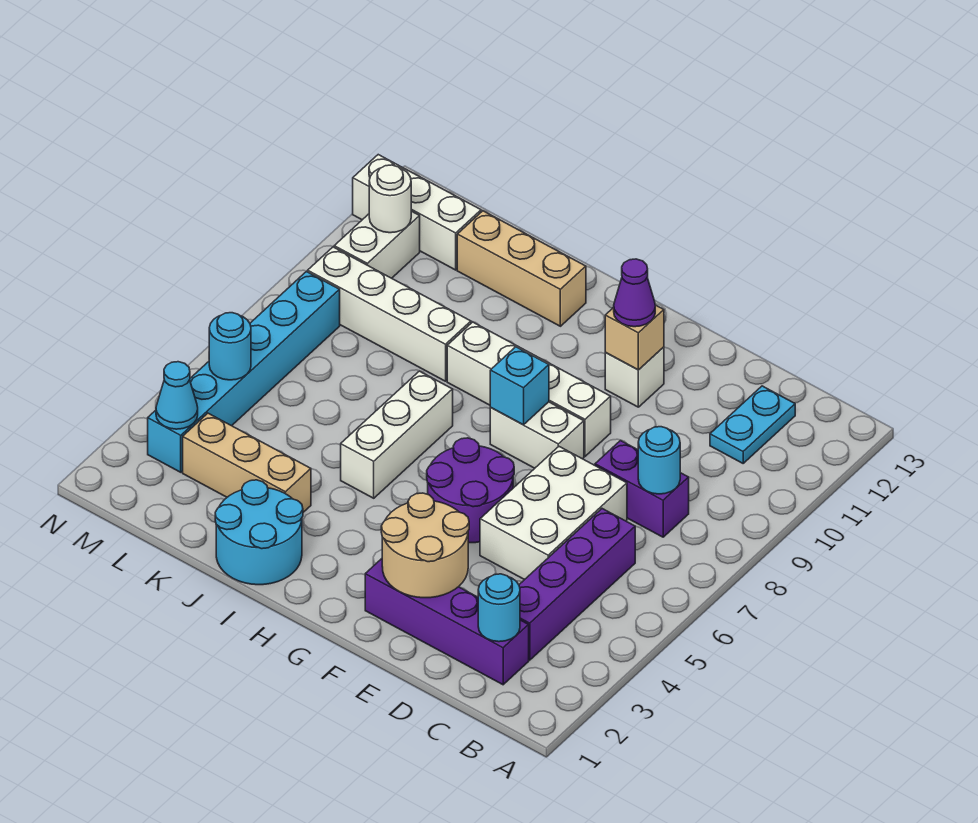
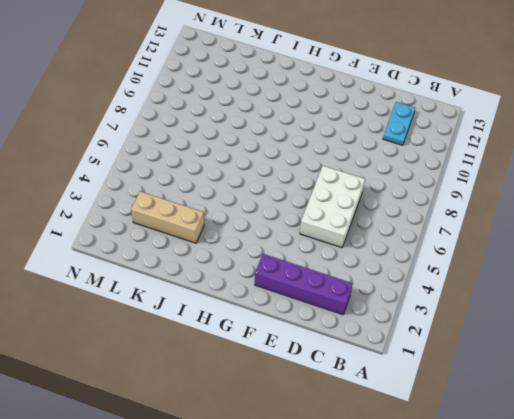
none -> purple brick C3:C6 level 1
none -> purple brick C8:D8 level 1
none -> purple round brick F5:G6 level 1

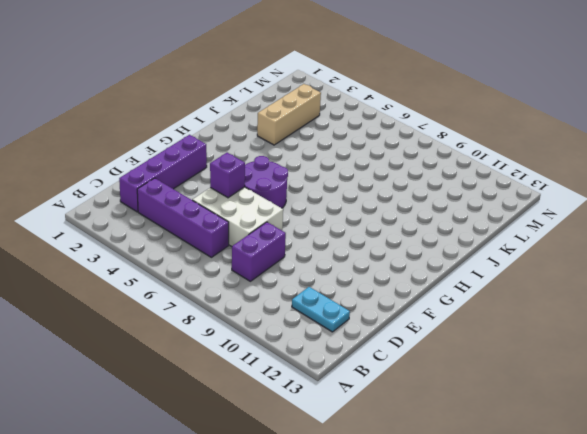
purple brick E5 level 2 -> none
none -> white brick F8:G8 level 1
none -> white brick F9:I9 level 1
none -> white brick F11 level 1

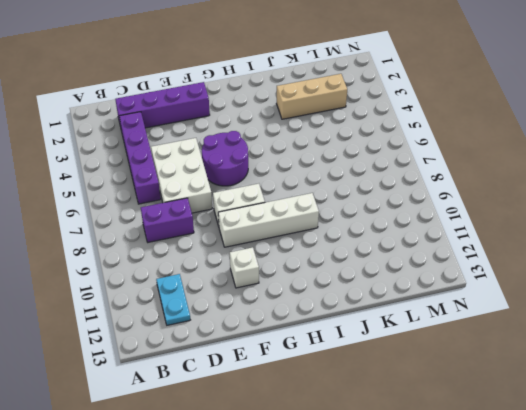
none -> cyan round brick I1:J2 level 1
none -> white brick I5:I7 level 1
none -> tan brick I12:K12 level 1

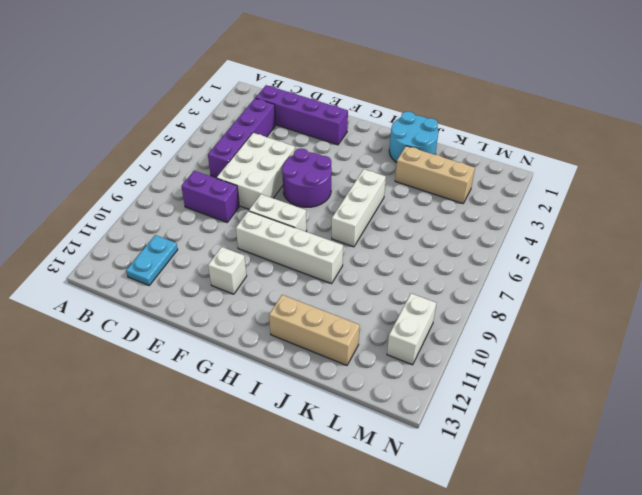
none -> white brick J9:M9 level 1
none -> white brick L12:N12 level 1
none -> cyan brick M3:M8 level 1

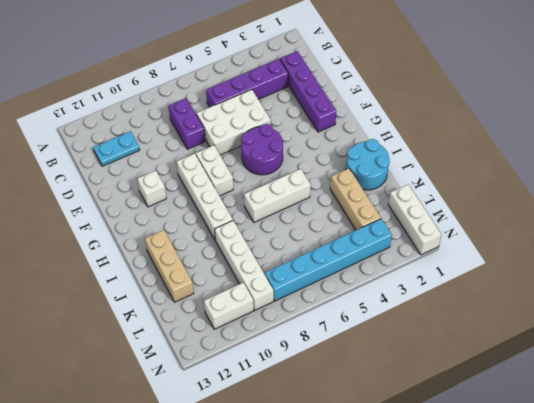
white brick L1:N1 level 1 -> white brick L12:N12 level 1
none -> cyan round brick C2 level 2
none -> cyan round brick C8 level 2
none -> tan round brick E2:F3 level 2

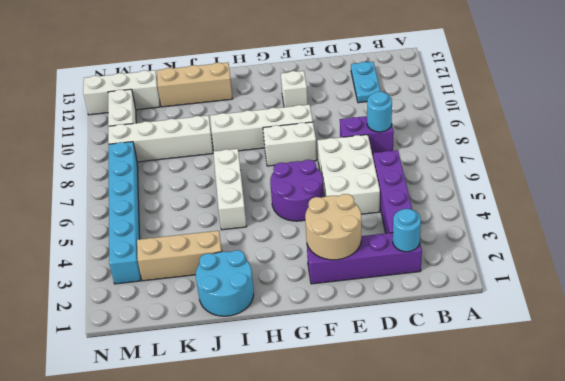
none -> tan brick F11 level 2
none -> cyan brick G8 level 2
none -> cyan cone M3 level 2

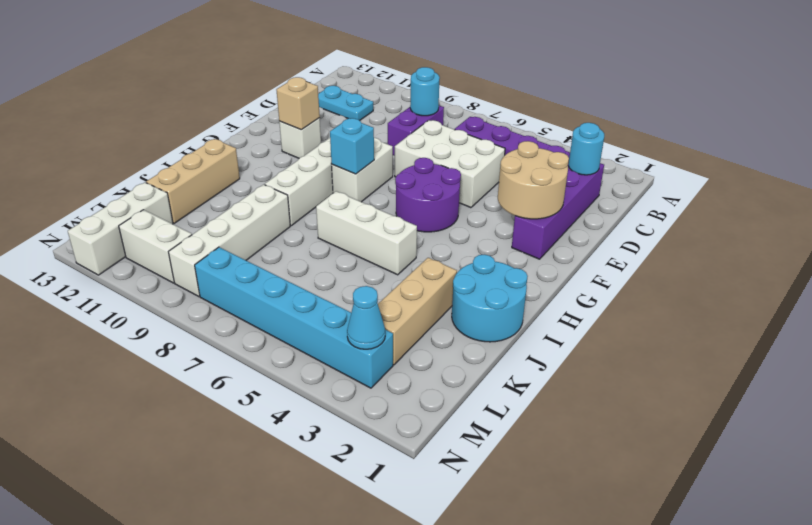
none -> cyan round brick M5 level 2
none -> white round brick M11 level 2
none -> purple cone F11 level 3

